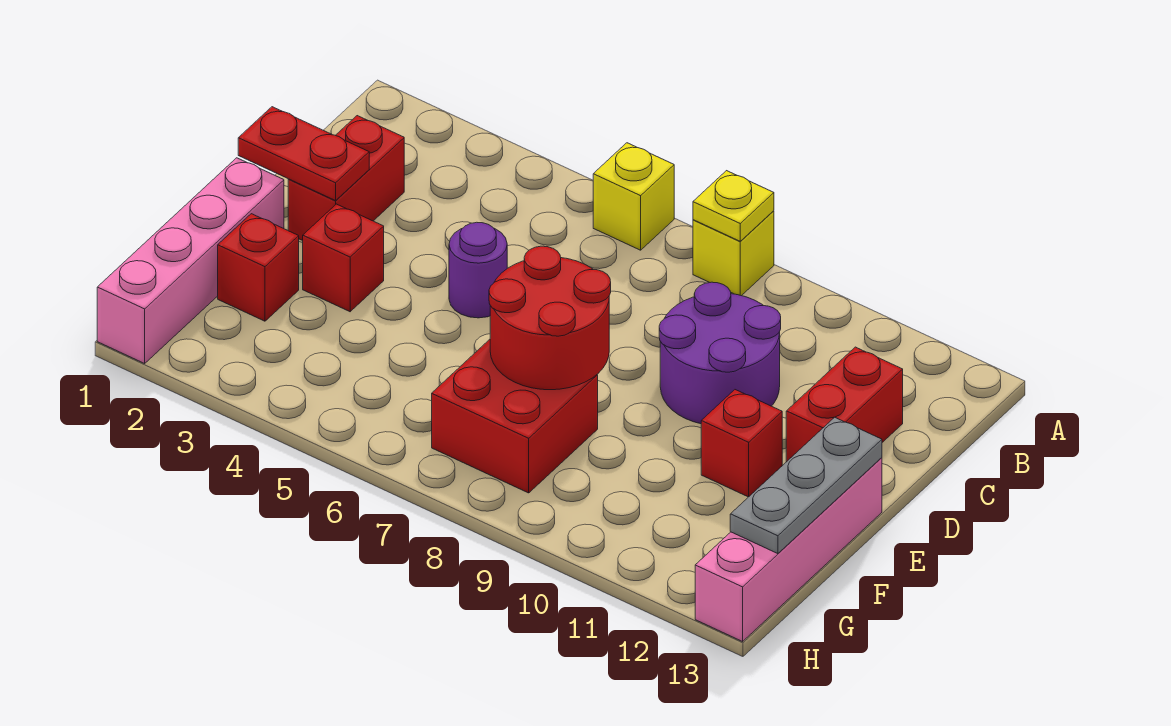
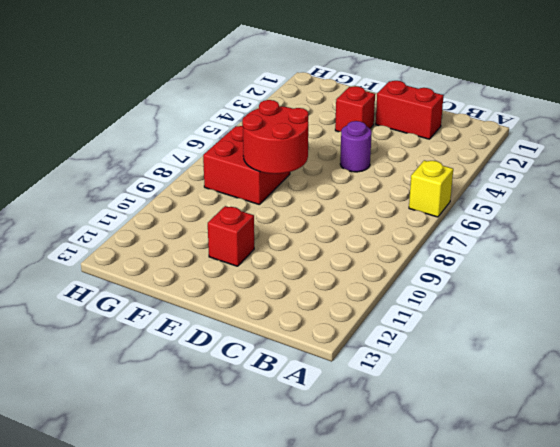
none -> yellow brick A8 level 1
none -> purple round brick C9:D10 level 1
none -> red brick C12:D12 level 1

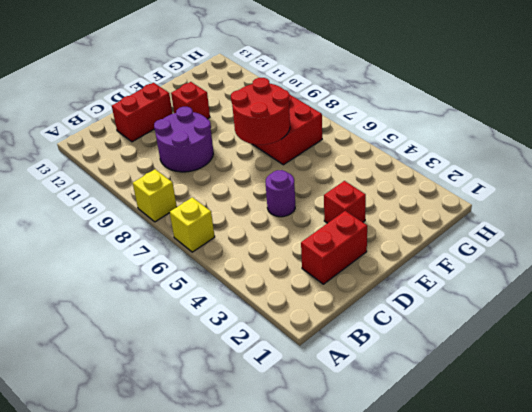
none -> pink brick E1:H1 level 1
none -> pink brick E13:H13 level 1
none -> red brick F2 level 1

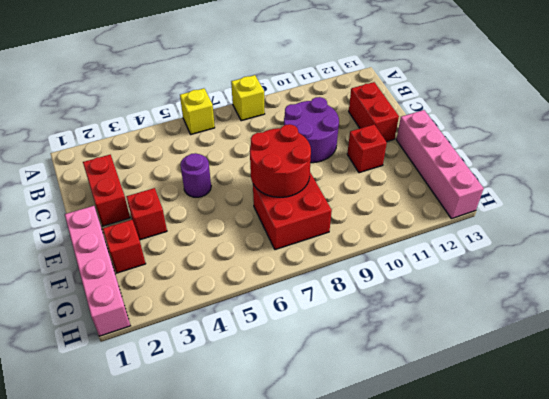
none -> yellow plate A8 level 2
none -> red plate D1:D2 level 2
none -> grey plate E13:G13 level 2

